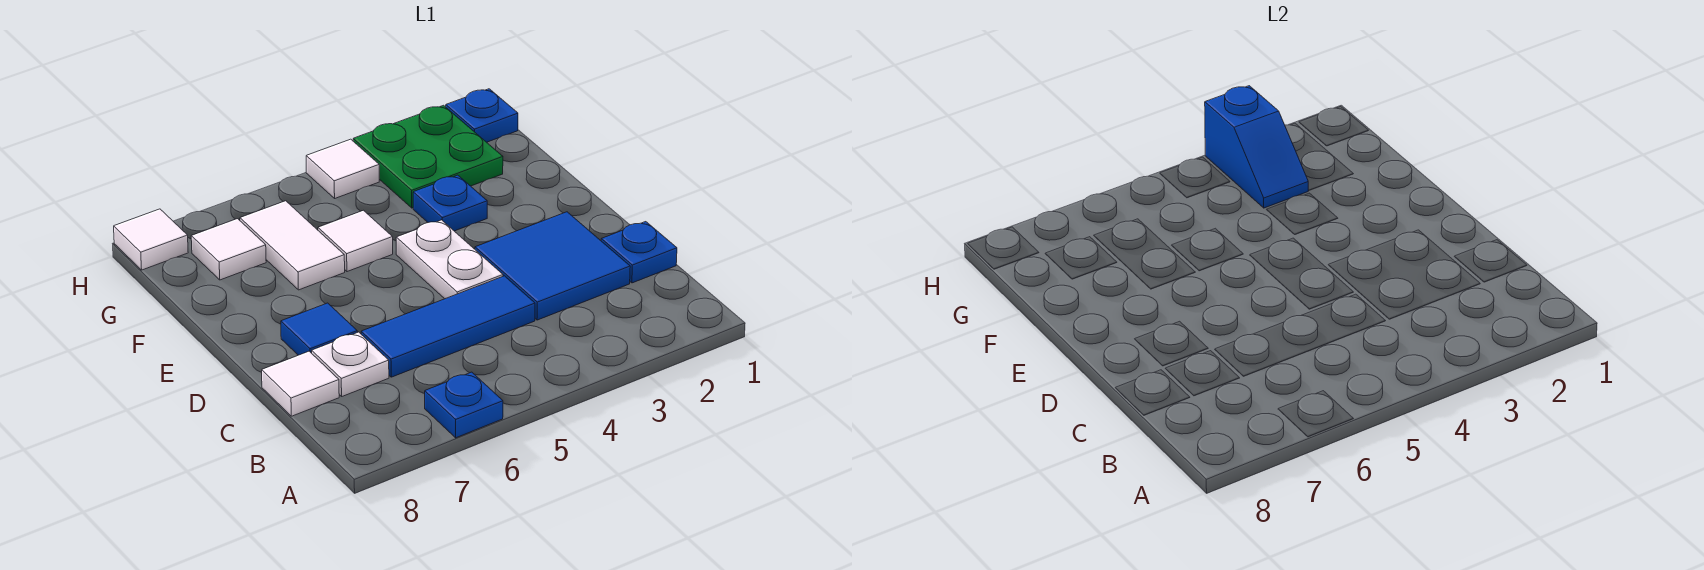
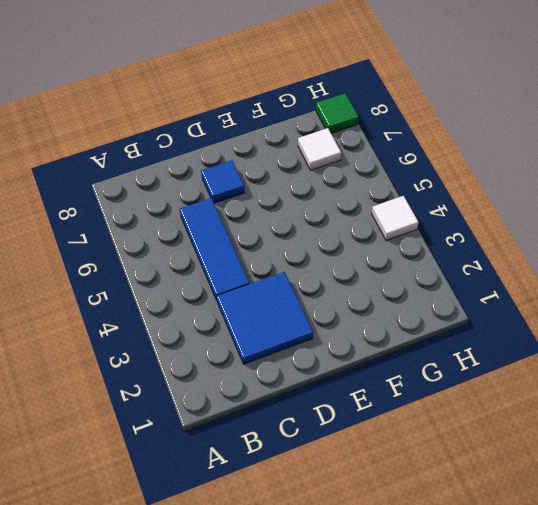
green tile H8 level 1 -> white tile H8 level 1
none -> blue plate A6 level 1
none -> blue plate C1 level 1
none -> white plate C7 level 1

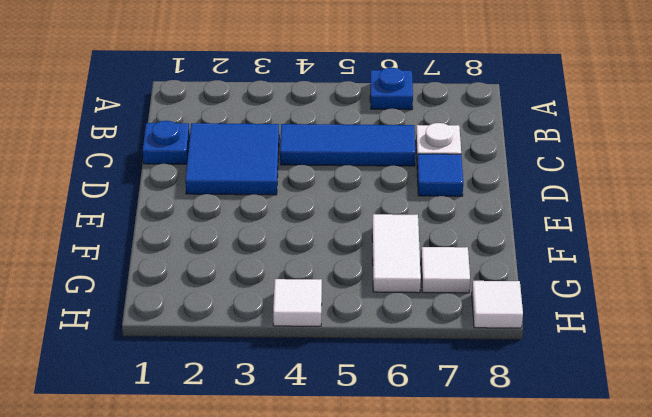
none -> white tile C8 level 1
none -> white plate D4:E4 level 1
none -> blue plate F3 level 1

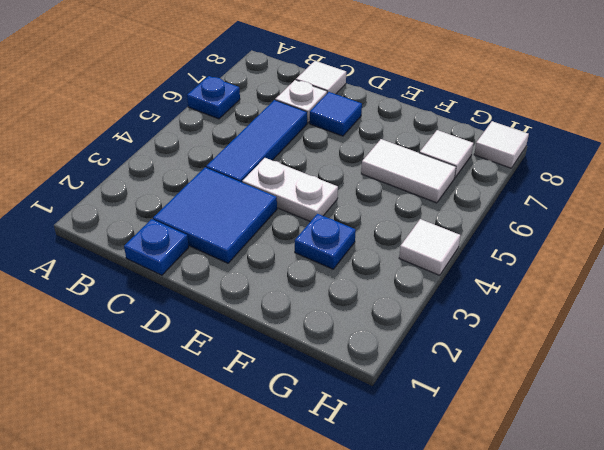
none -> white tile F5 level 1
none -> green plate G2:H3 level 1
none -> blue plate H1 level 1

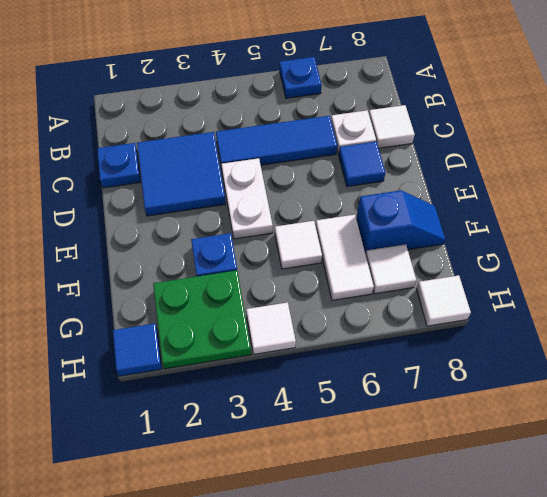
blue slope F7:F8 level 1 top 7 -> blue slope G3:H3 level 2 top H
blue tile H1 level 1 -> blue plate H1 level 1

